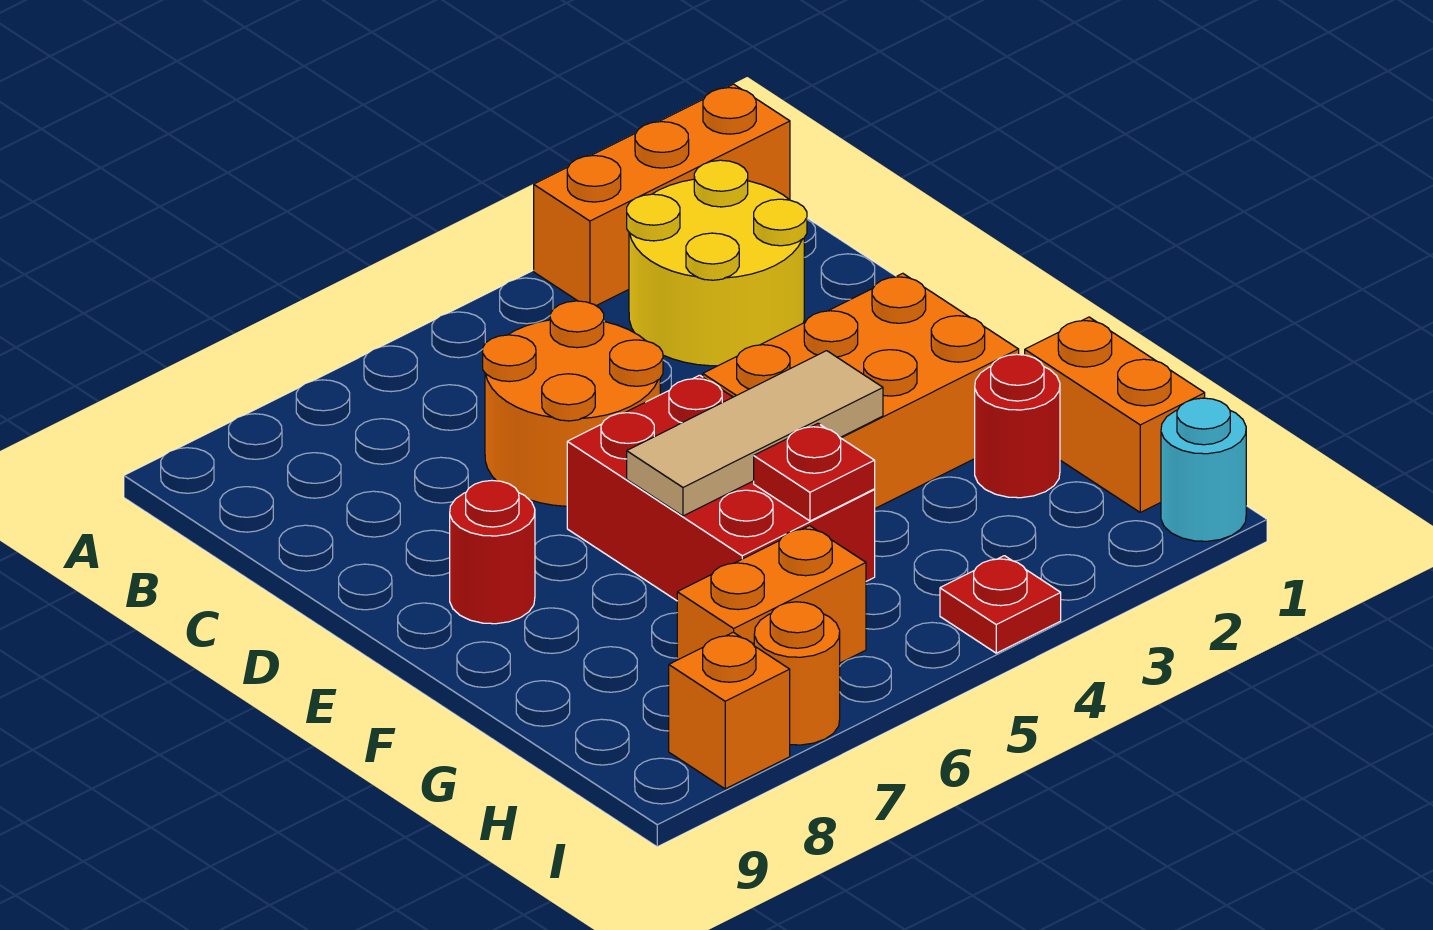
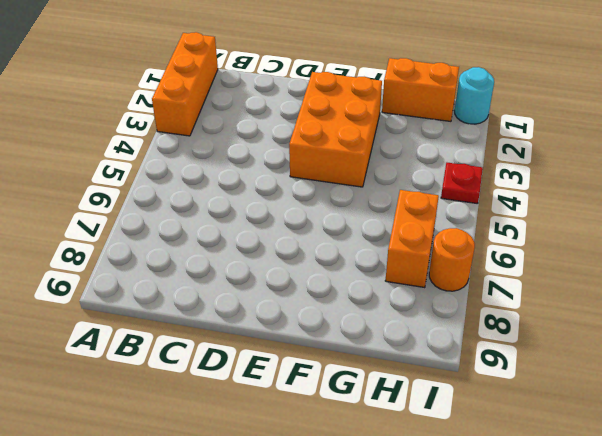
none -> yellow round brick B2:C3 level 1
none -> orange round brick C5:D6 level 1
none -> red brick E5:G6 level 1

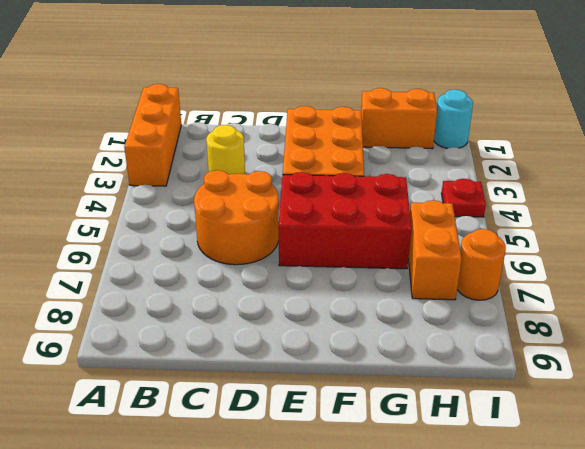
yellow round brick C3 level 1 -> yellow round brick B2:C3 level 1
none -> red round brick E8 level 1
none -> red round brick G2 level 1
none -> orange brick I8 level 1

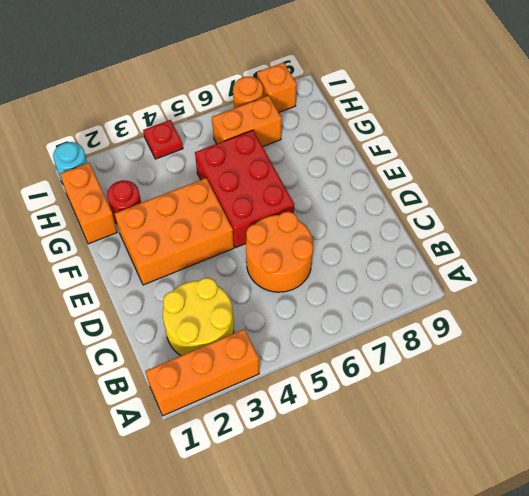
none -> red round brick E8 level 1
none -> tan tile F4:F6 level 2
none -> red plate G5 level 2

